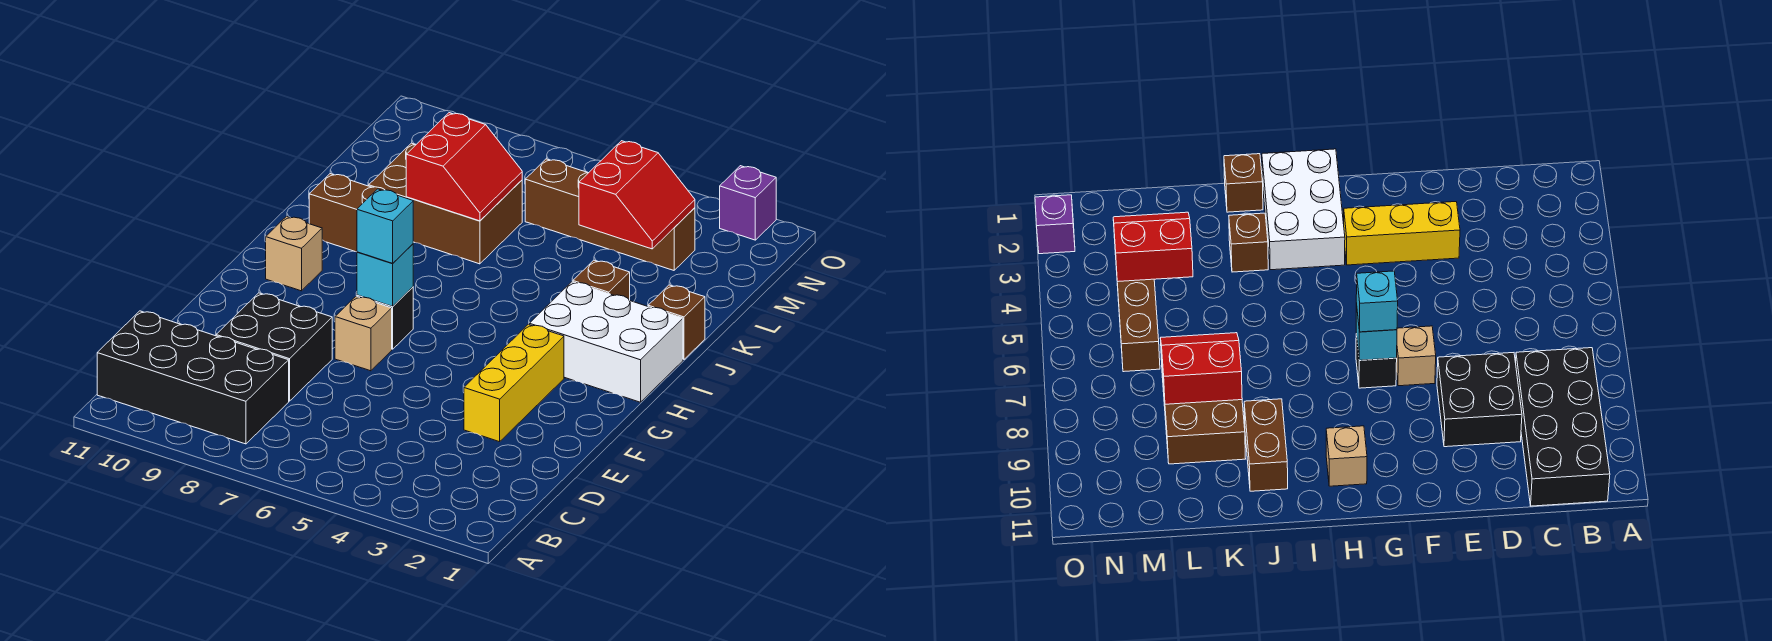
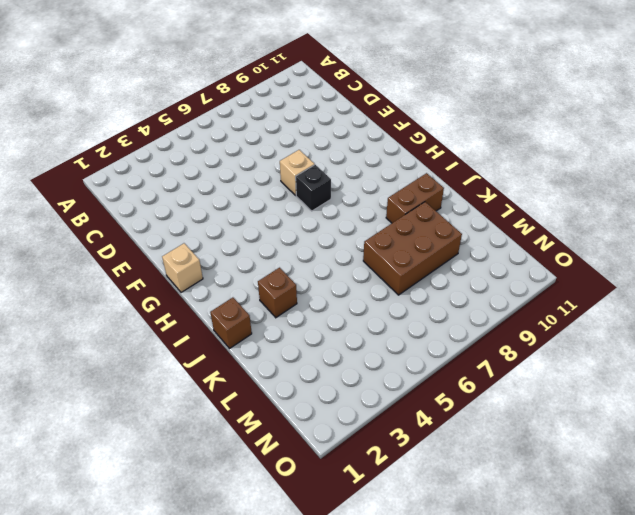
tan brick G1 level 1 -> tan brick H10 level 1
none -> black brick B8:C11 level 1
none -> black brick D8:E9 level 1
none -> yellow brick E3:G3 level 1

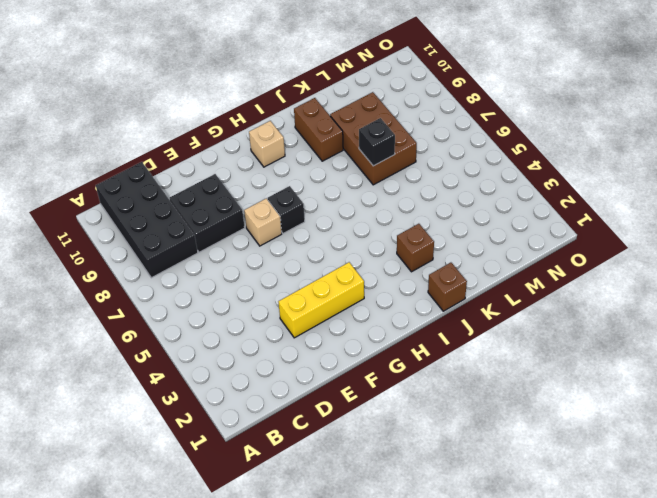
black brick K7 level 2 -> red slope K7:L8 level 2 top 8
none -> white brick H1:I3 level 1
none -> brown brick M3:M6 level 1
none -> purple brick O2 level 1

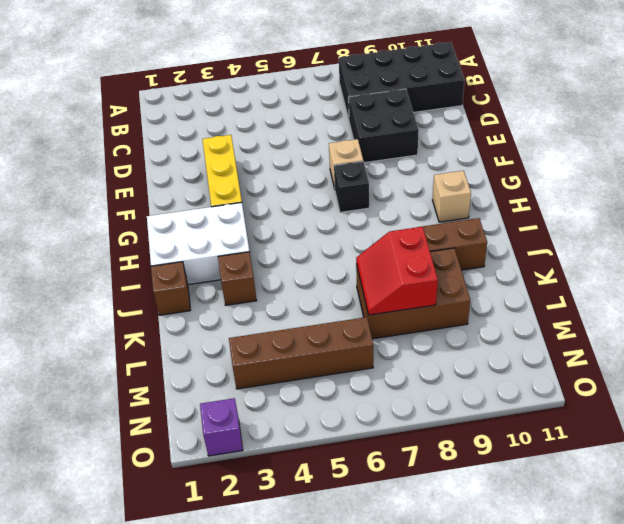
none -> cyan brick G7 level 2
none -> red slope L3:M4 level 2 top 4
none -> cyan brick G7 level 3

